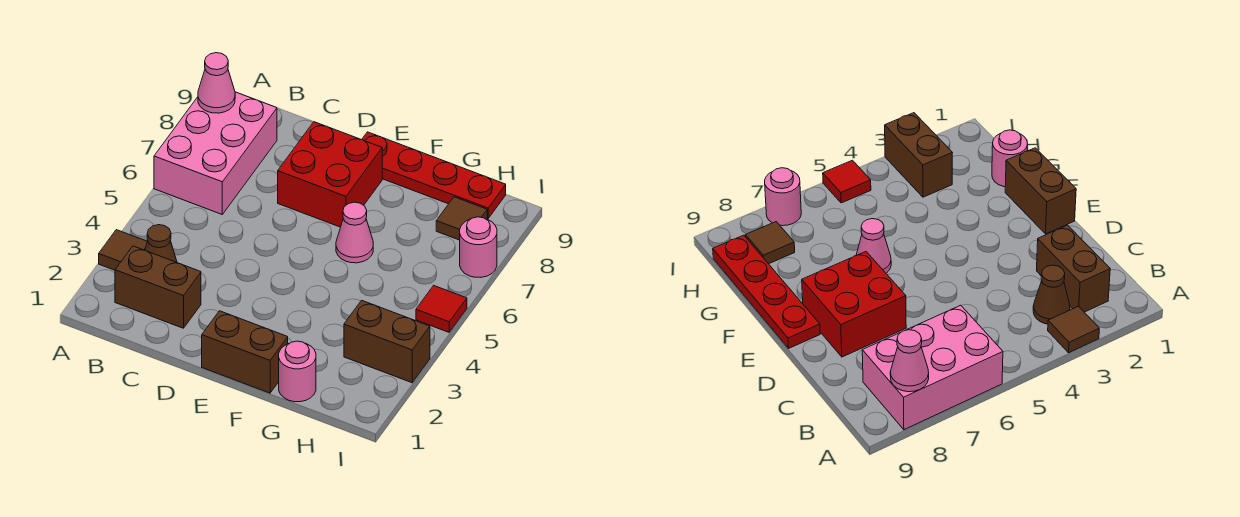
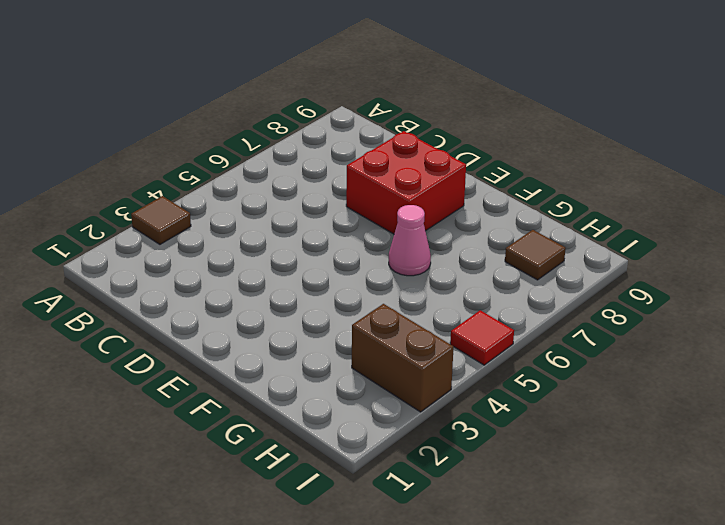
none -> pink brick A6:B8 level 1
none -> brown brick B2:C2 level 1
none -> brown cone B3 level 1

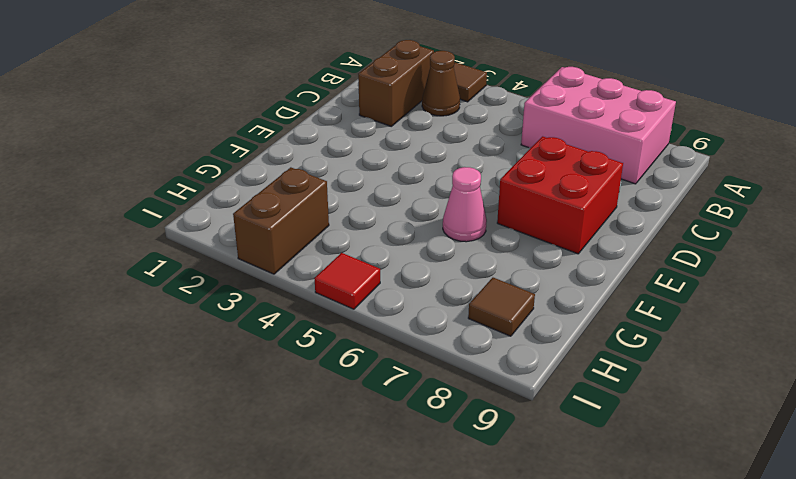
none -> brown brick E1:F1 level 1
none -> red plate E9:H9 level 1
none -> pink round brick G1 level 1

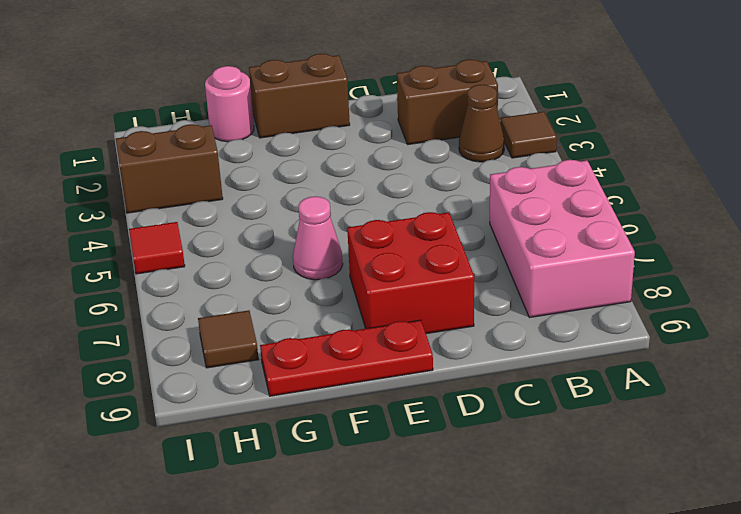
red plate E9:G9 level 1 -> red plate E9:H9 level 1
none -> pink round brick I7 level 1
none -> pink cone A8 level 2

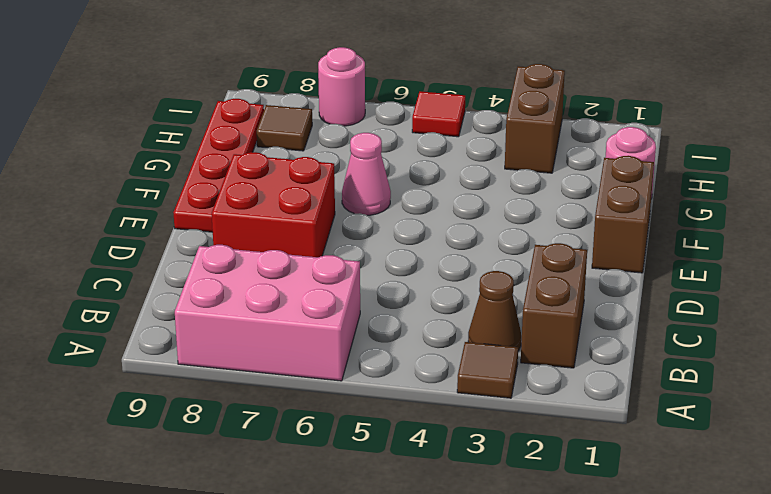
none -> pink cone A8 level 2

